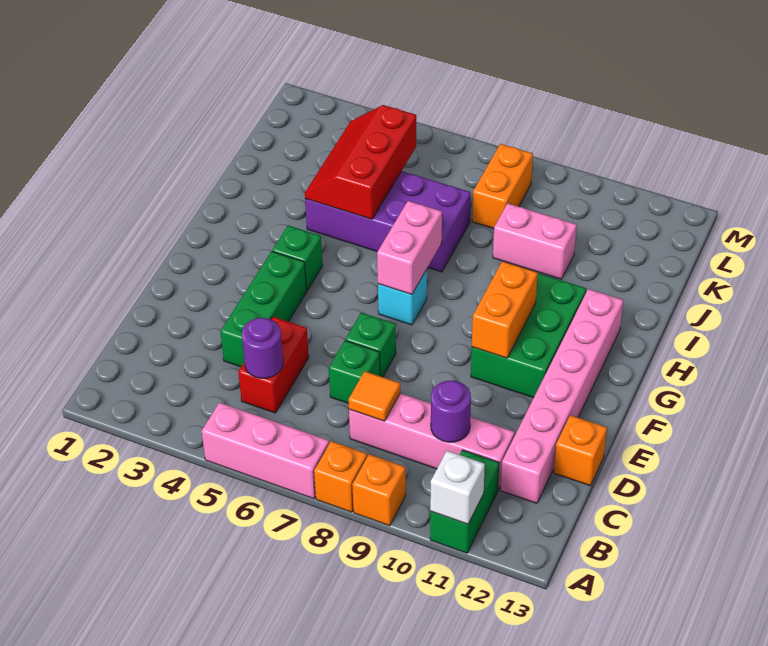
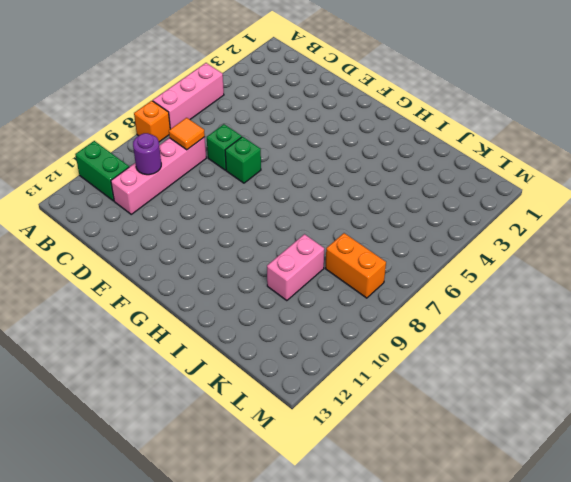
none -> orange brick A9 level 1
none -> red brick C5:D5 level 1
none -> pink brick C12:H12 level 1

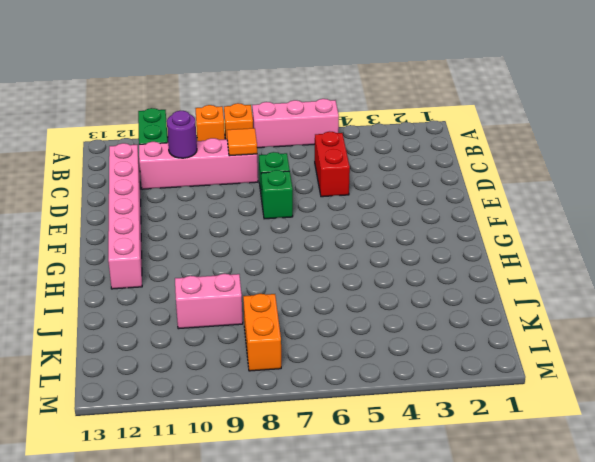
none -> green brick D4:F4 level 1
none -> orange brick D13 level 1
none -> green brick F10:H11 level 1

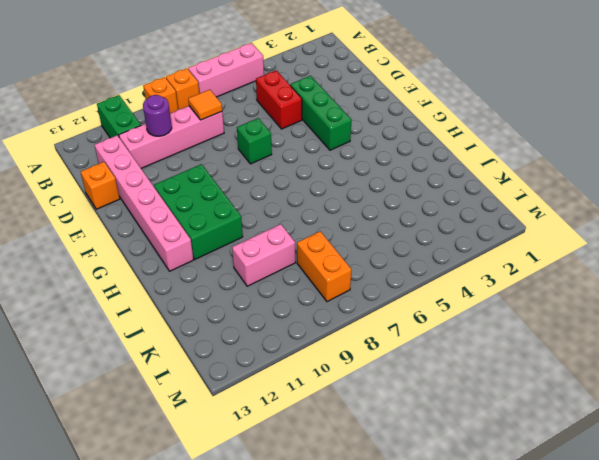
none -> green brick D7 level 1
none -> green brick G4 level 1
none -> cyan brick G7 level 1

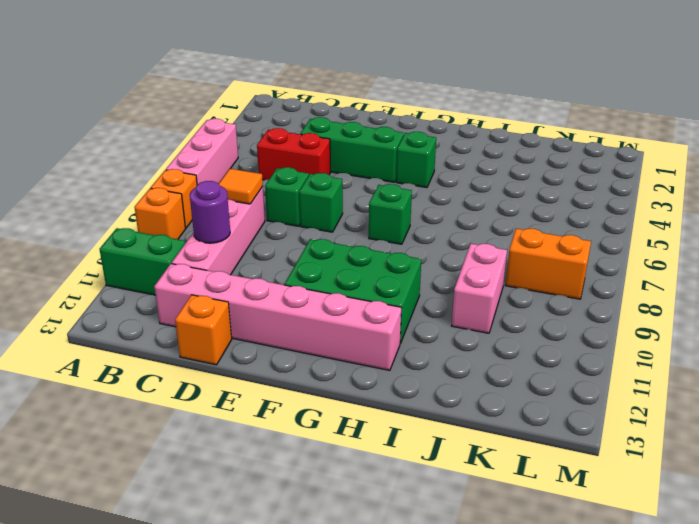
green brick G7 level 1 -> cyan brick G7 level 1
none -> purple brick I4:J7 level 1
none -> white brick A11 level 2
none -> purple round brick C5 level 2

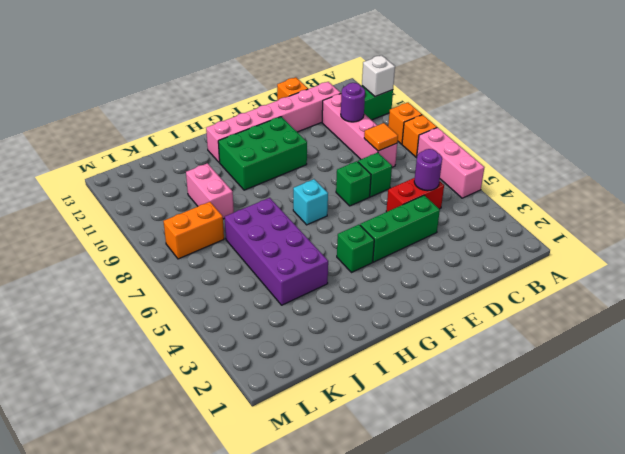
none -> orange brick F10:G10 level 2
none -> pink brick G7:H7 level 2
none -> red slope I4:K5 level 2 top 5

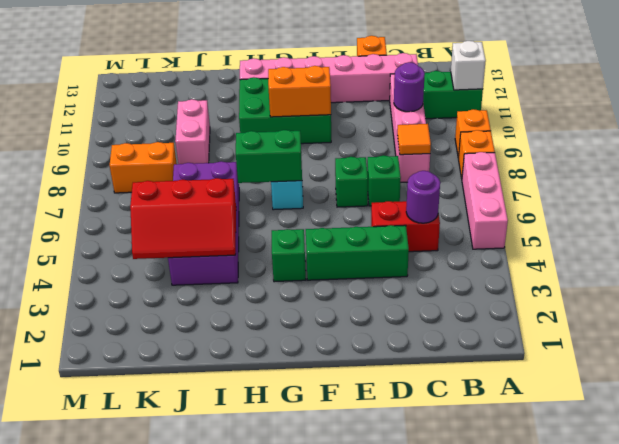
green brick G7:H7 level 2 -> pink brick G7:H7 level 2

